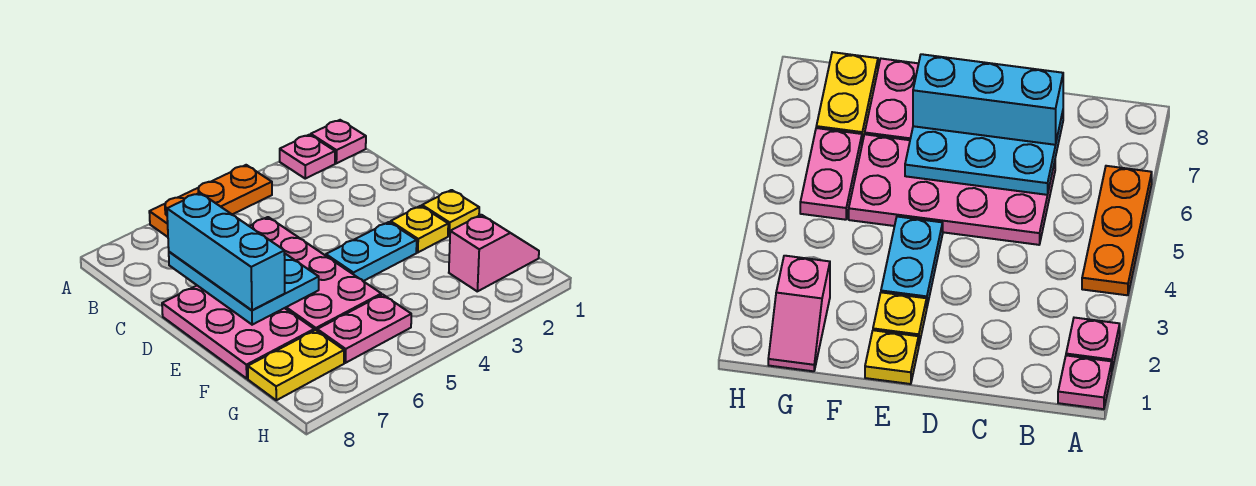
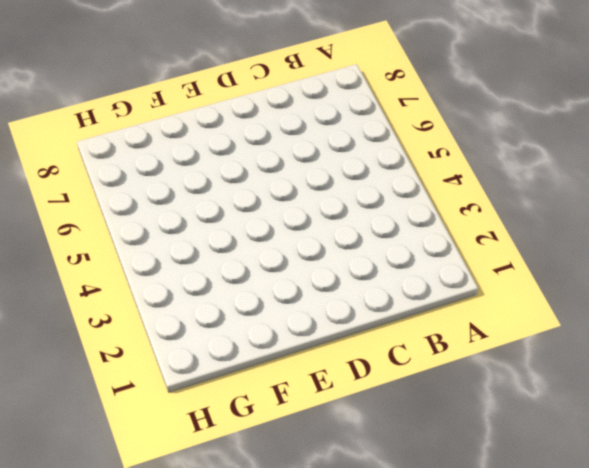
none -> pink plate A1 level 1
none -> pink plate A2 level 1
none -> orange plate A4:A6 level 1

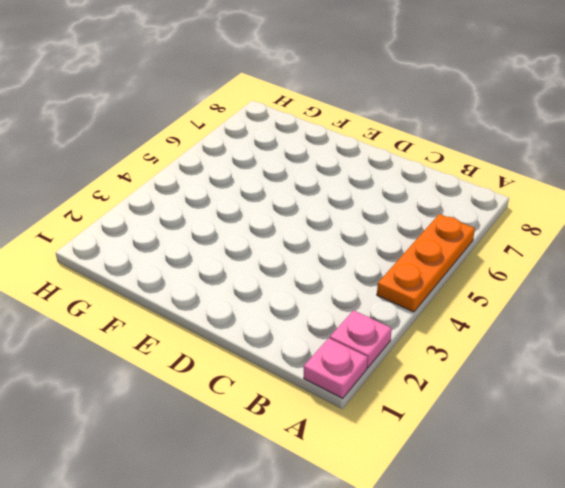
none -> pink plate C5:F6 level 1
none -> pink plate D7:F8 level 1
none -> yellow plate E1 level 1

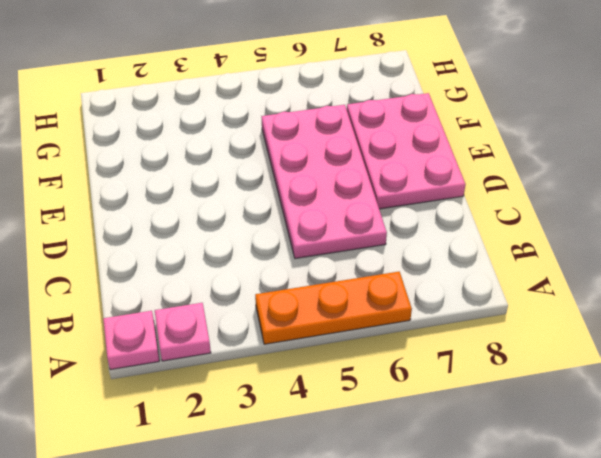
none -> yellow plate E1 level 1
none -> yellow plate E2 level 1
none -> cyan plate E3:E4 level 1

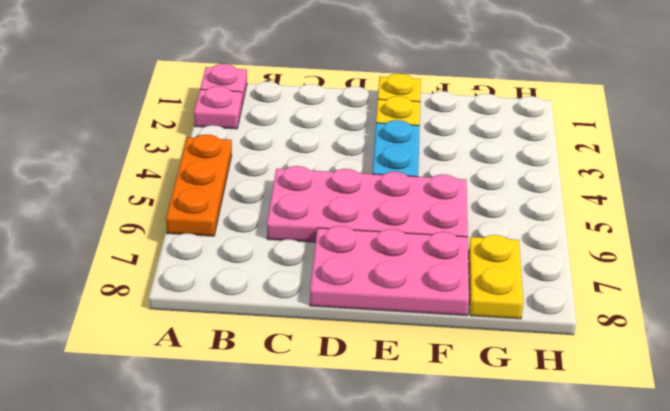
none -> pink slope G1:G2 level 1 top 2
none -> pink plate G5:G6 level 1
none -> cyan plate C6:E7 level 2

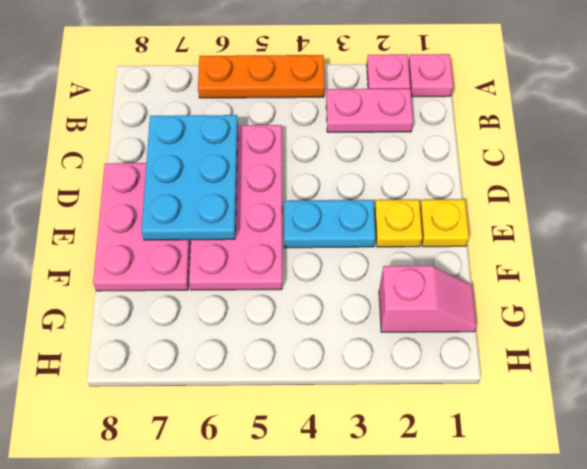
pink plate B2:B3 level 1 -> pink plate G5:G6 level 1
none -> yellow plate G7:G8 level 1
none -> cyan brick C7:E7 level 3

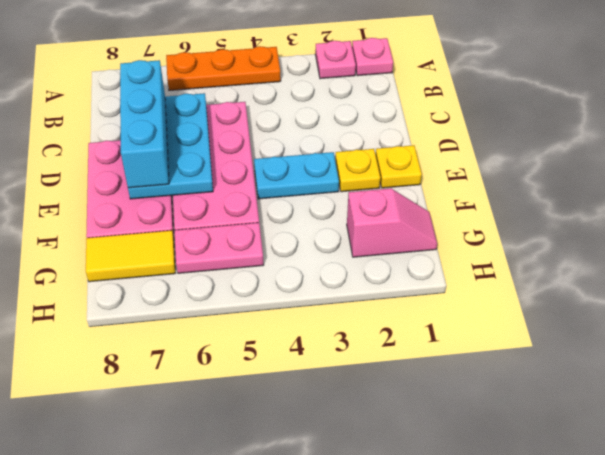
yellow tile G7:G8 level 1 -> yellow plate G7:G8 level 1

